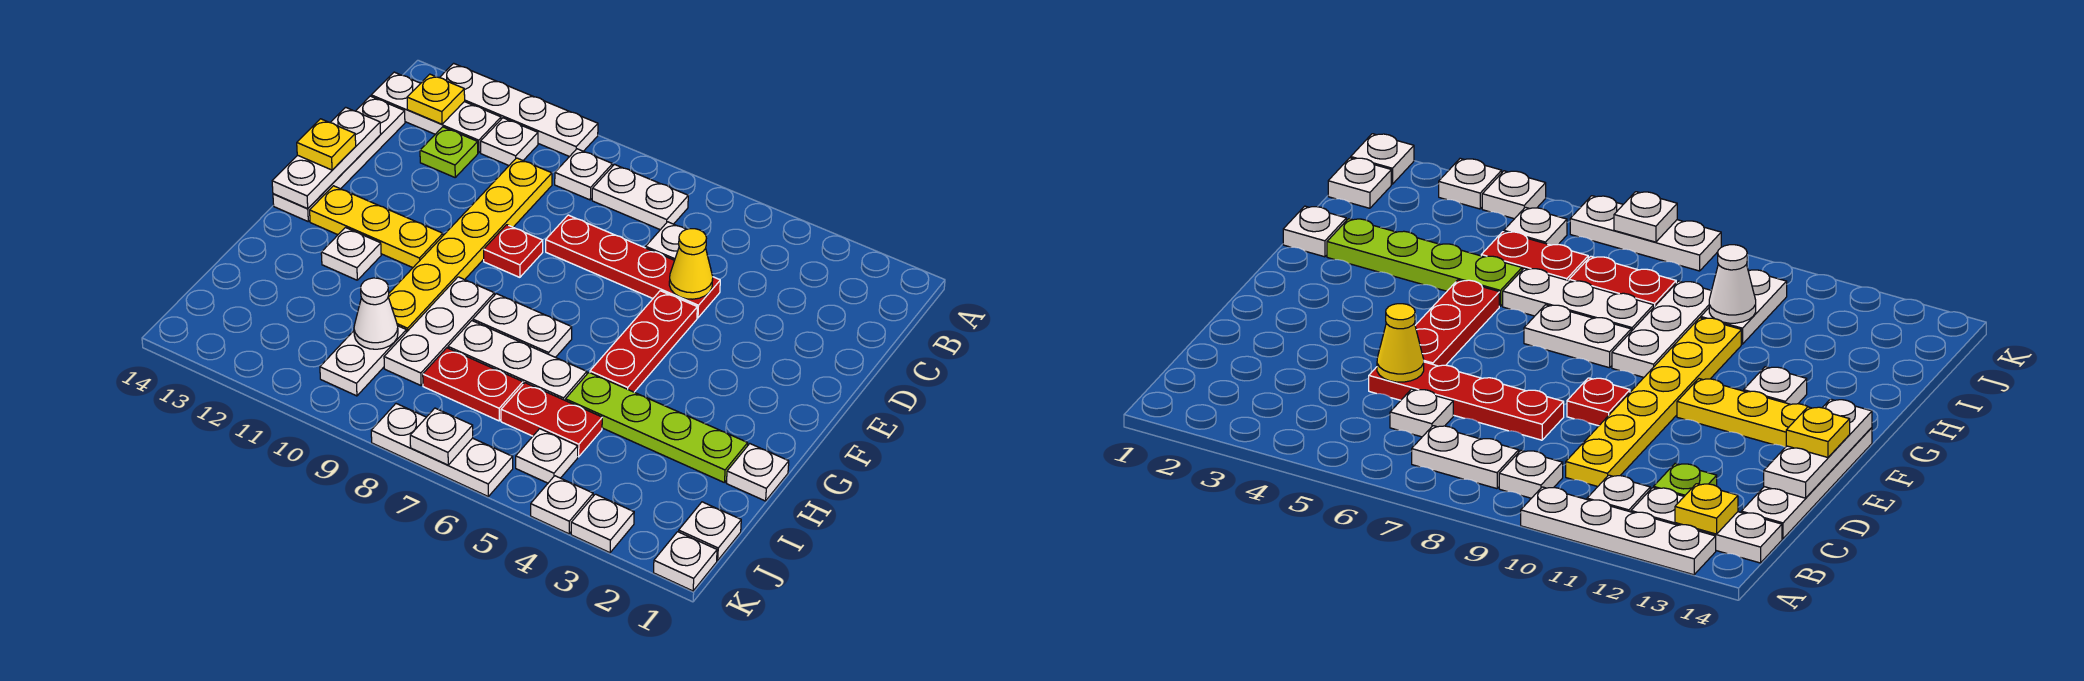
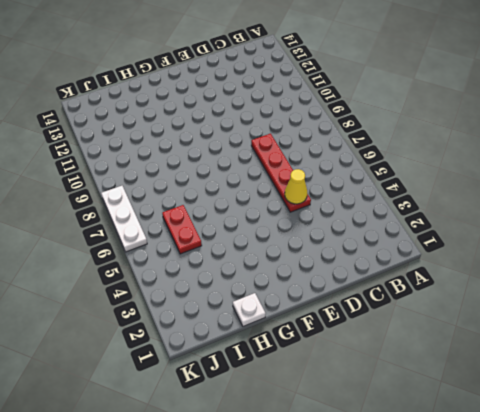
none -> white plate A10:A13 level 1
none -> white plate B7:B8 level 1
none -> white plate B9 level 1
none -> white plate B11 level 1

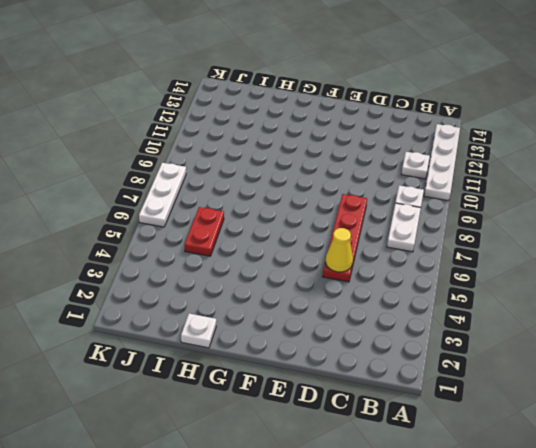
none -> white plate B12:B14 level 1
none -> white plate C6 level 1
none -> yellow plate C10:H10 level 1
none -> lime plate C12 level 1

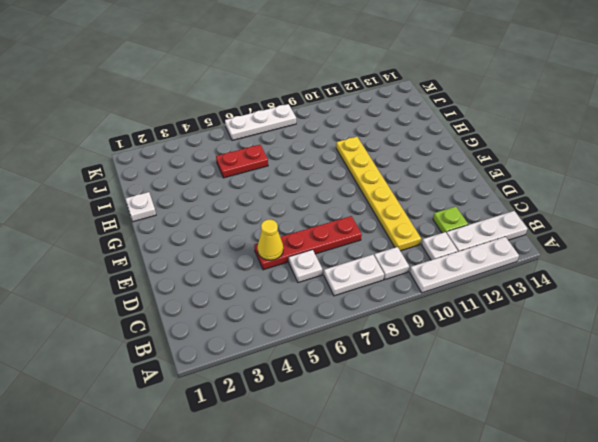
none -> white plate C14:F14 level 1
none -> red plate E5:G5 level 1
none -> red plate E9 level 1
none -> yellow plate F11:F13 level 1

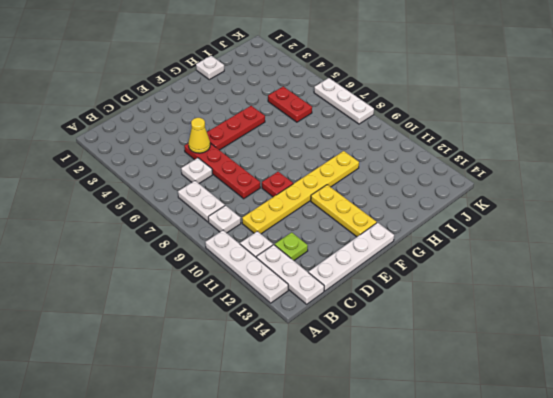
none -> white plate G7:G8 level 1
none -> white plate G9:I9 level 1
none -> white plate G12 level 1
none -> lime plate H2:H5 level 1

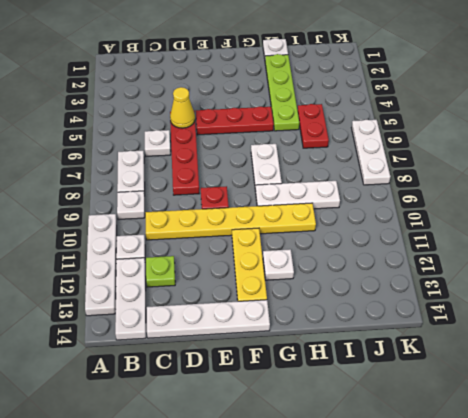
none -> white plate H6:H8 level 1
none -> red plate I7:I8 level 1
none -> white plate I10:J10 level 1
none -> white plate J1 level 1

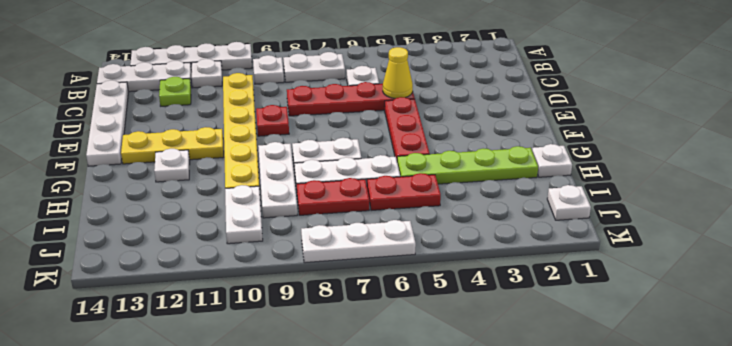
none -> white plate J5 level 1
none -> white plate K1 level 1
none -> white plate K3 level 1
none -> white plate K4 level 1

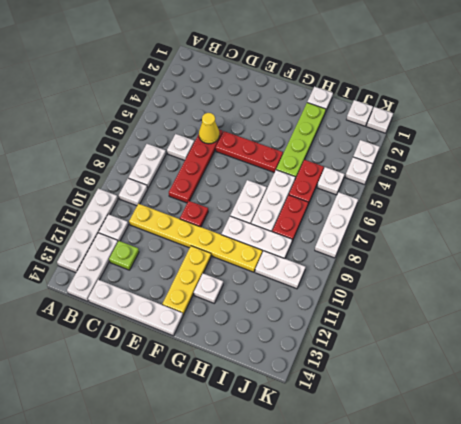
none -> yellow plate B13 level 2
none -> white plate D14:F14 level 2
none -> white cone I10 level 2
none -> white plate K7 level 2

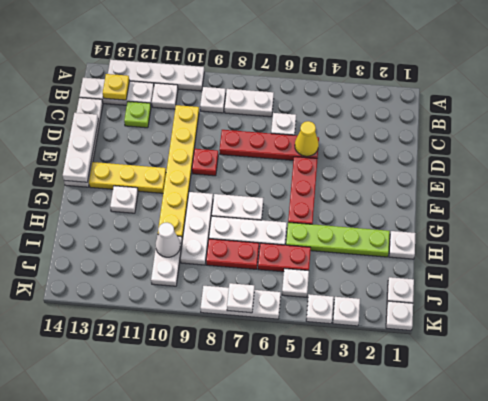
none -> yellow plate E14 level 3

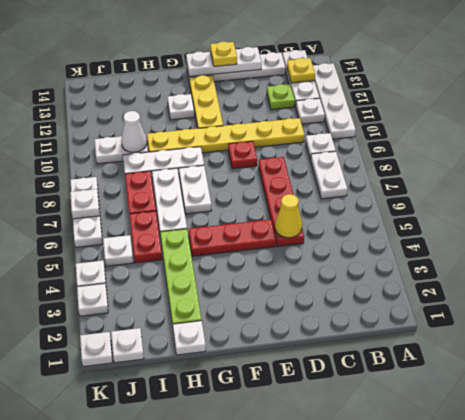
none -> white plate C6 level 1

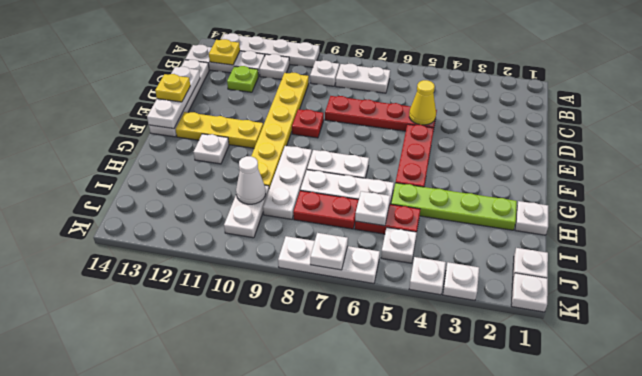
white plate I6 level 2 -> white plate C6 level 1

